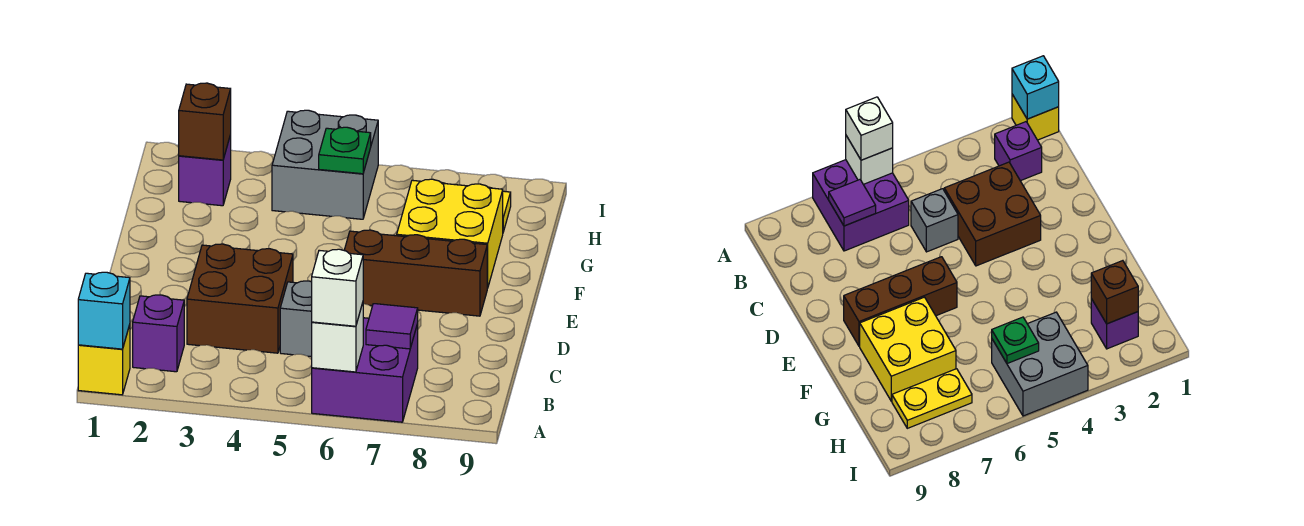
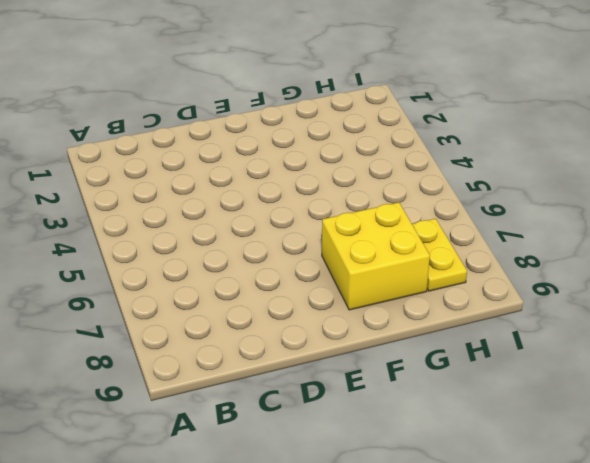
none -> yellow brick A1 level 1
none -> purple brick A6:B7 level 1
none -> purple brick B2 level 1

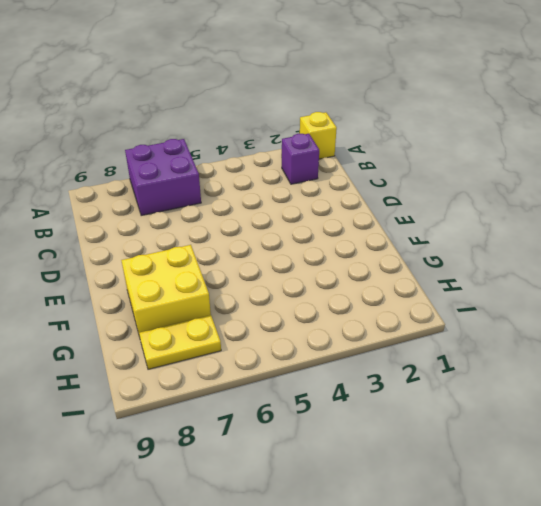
none -> brown brick C3:D4 level 1
none -> grey brick C5 level 1
none -> brown brick E6:E8 level 1

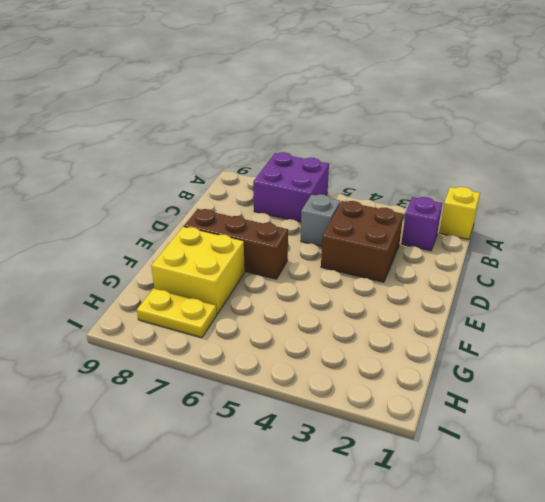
none -> purple brick H2 level 1
none -> grey brick H4:I5 level 1
none -> cyan brick A1 level 2

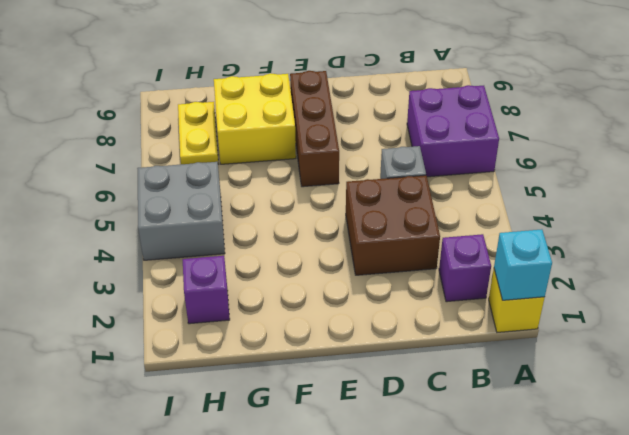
none -> white brick A6 level 2
none -> purple tile B7 level 2
none -> brown brick H2 level 2

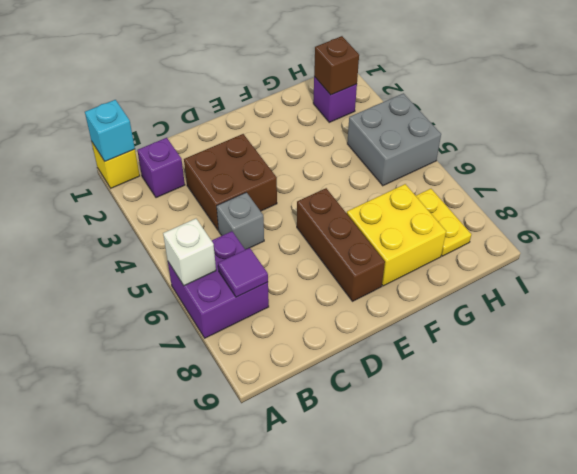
none -> green plate H5 level 2
none -> white brick A6 level 3

